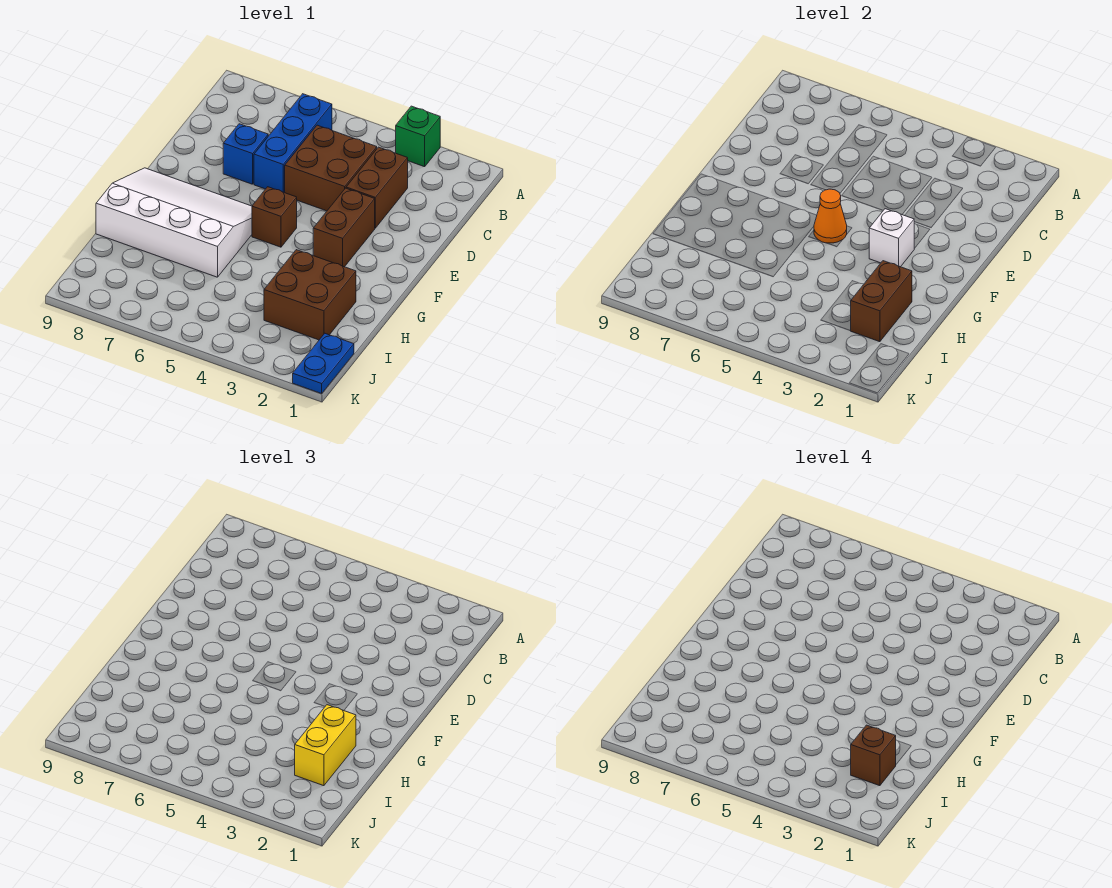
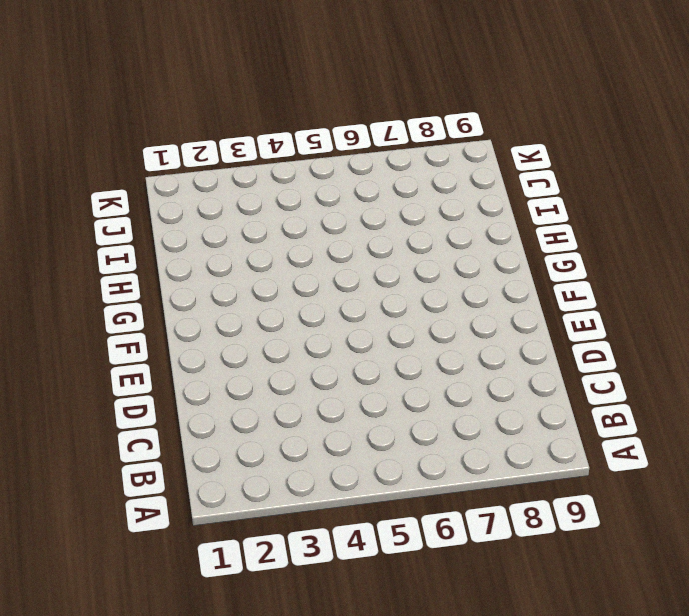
none -> green brick A3 level 1
none -> blue brick B6:D6 level 1
none -> brown brick C3:D3 level 1

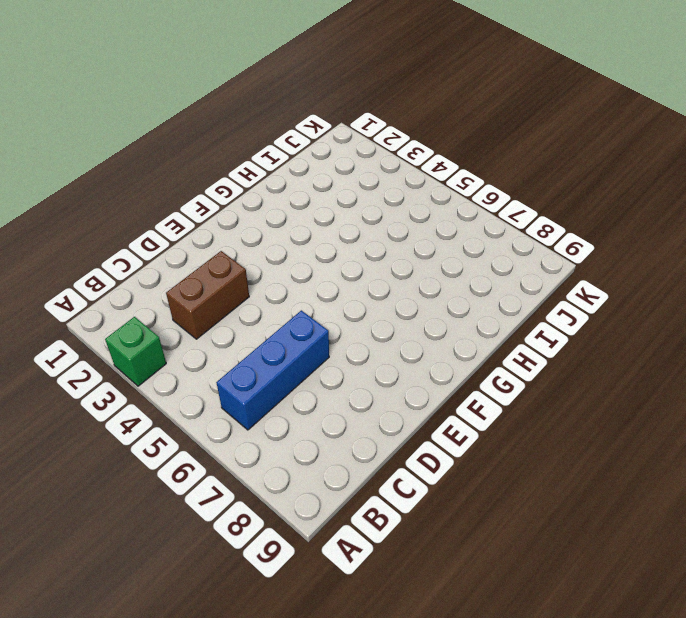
none -> brown brick C4:D5 level 1
none -> blue brick D7 level 1
none -> brown brick E3:F3 level 1

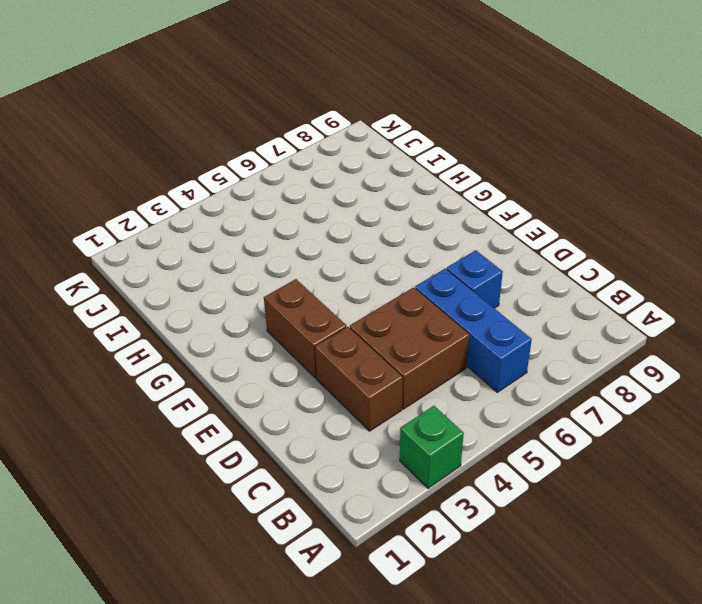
none -> brown brick F5 level 1
none -> white slope F6:H9 level 1 top H
none -> brown brick H2:I3 level 1

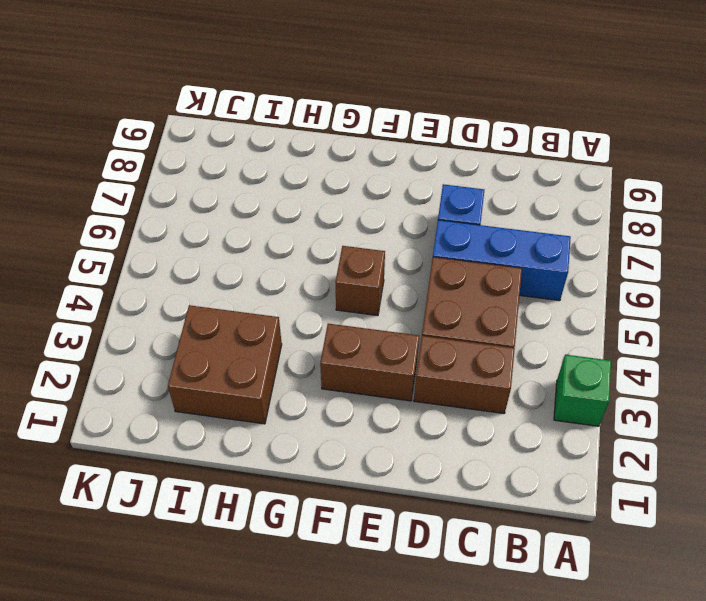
none -> white slope F6:H9 level 1 top H
none -> blue plate J1:K1 level 1
none -> white brick F3 level 2

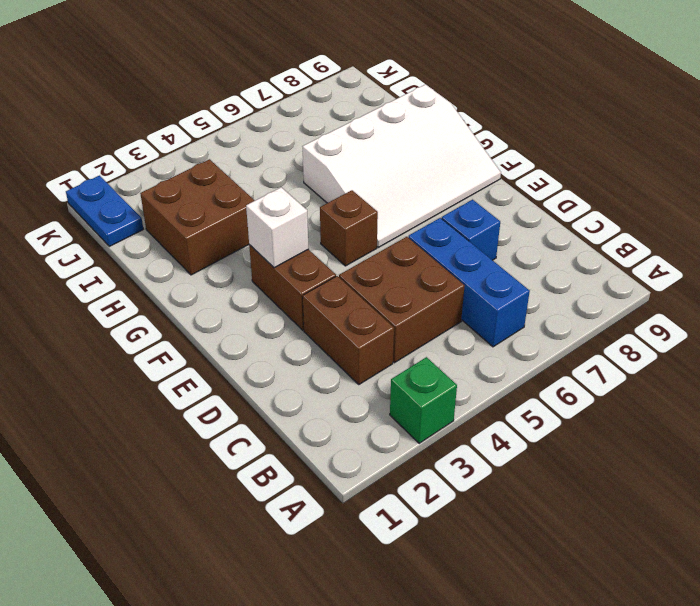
none -> orange cone F5 level 2
none -> brown brick H2:I2 level 2
none -> yellow brick H2:I2 level 3

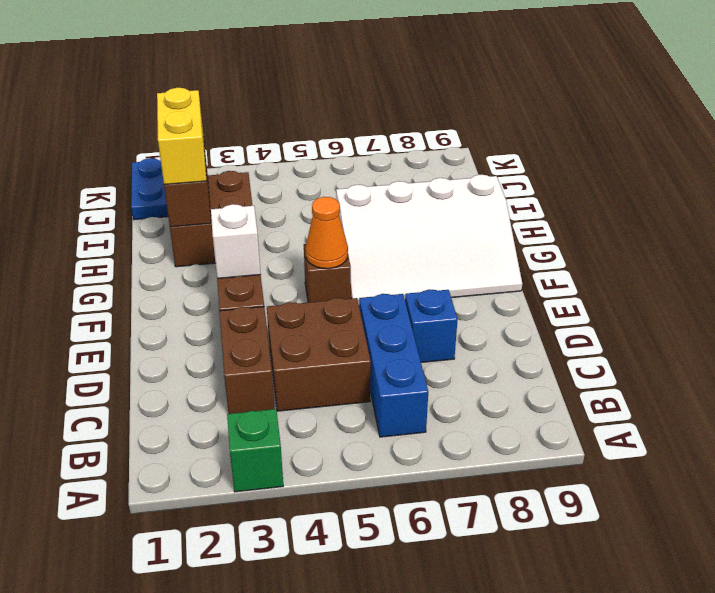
none -> brown brick I2 level 4

